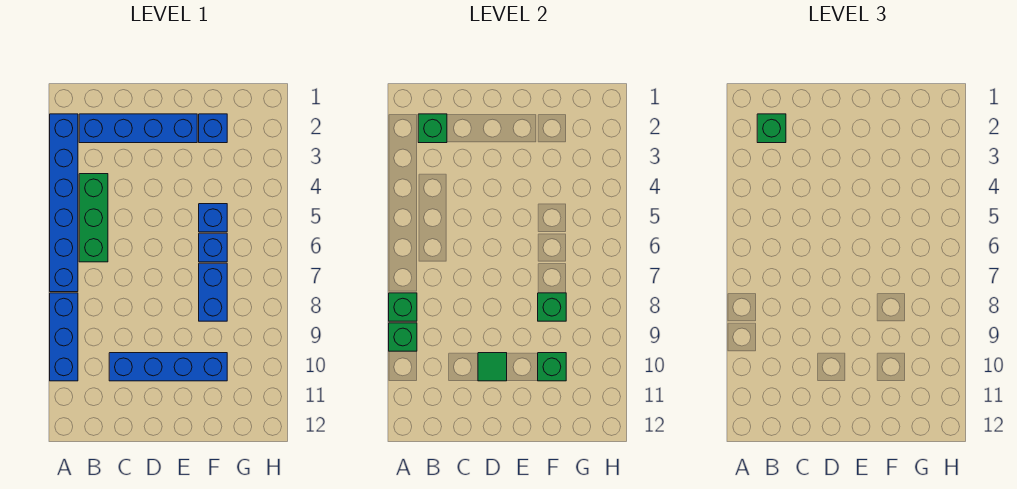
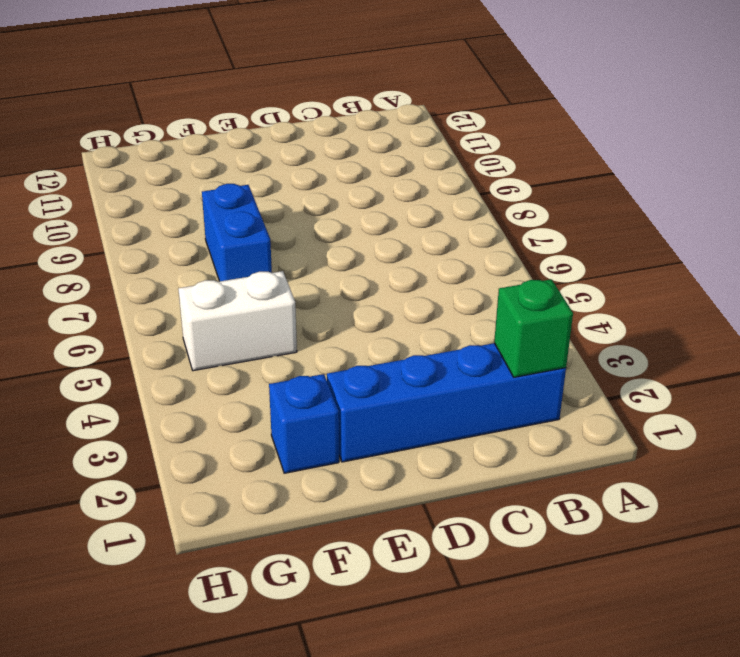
white brick F5:G5 level 1 -> blue brick F5 level 1
none -> blue brick A2:A7 level 1
none -> blue brick A8:A10 level 1
none -> green brick B4:B6 level 1

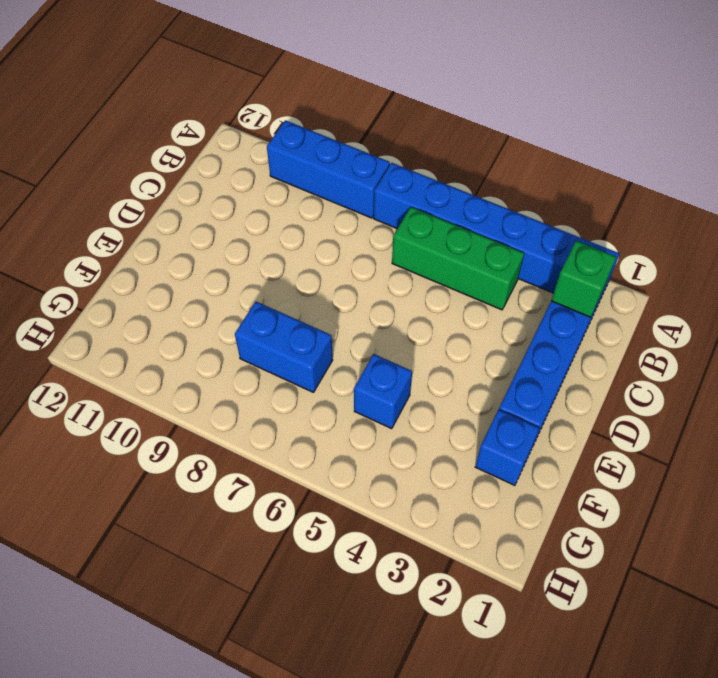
none -> blue brick C10:F10 level 1
none -> blue brick F6 level 1
none -> green brick A8 level 2

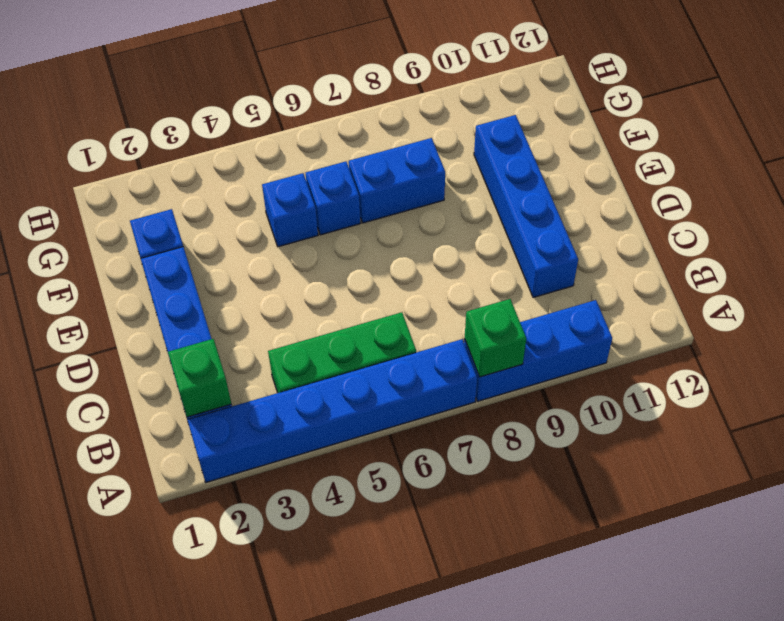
none -> green brick A9 level 2
none -> green tile D10 level 2
none -> green brick F8 level 2

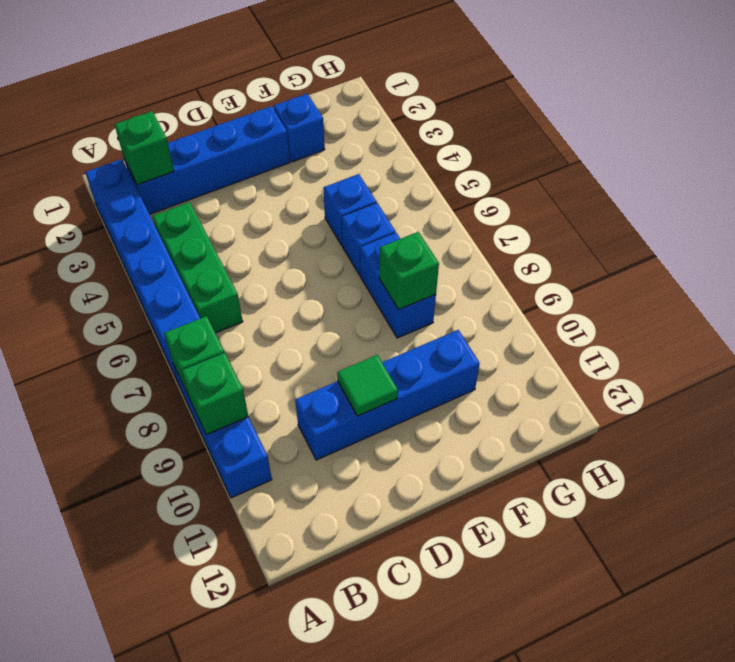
none -> green brick F10 level 2
none -> green brick B2 level 3

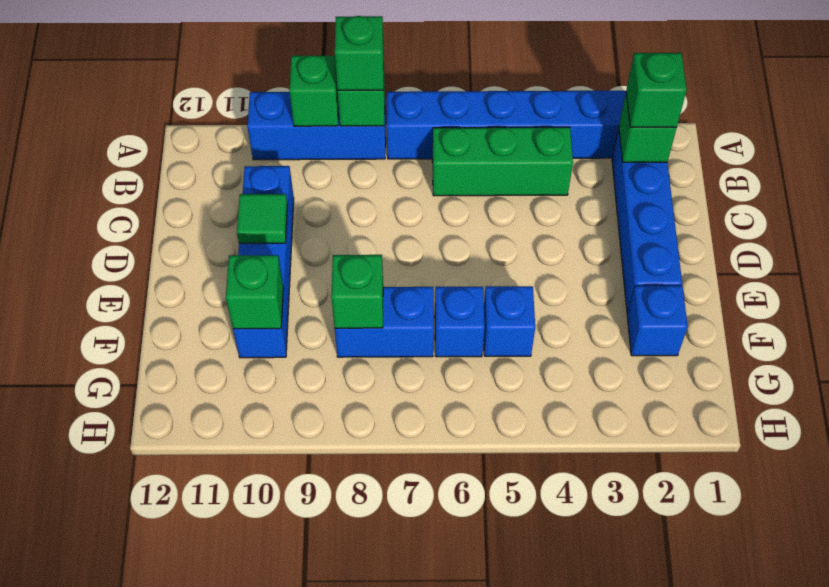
green brick A8 level 3 -> none

